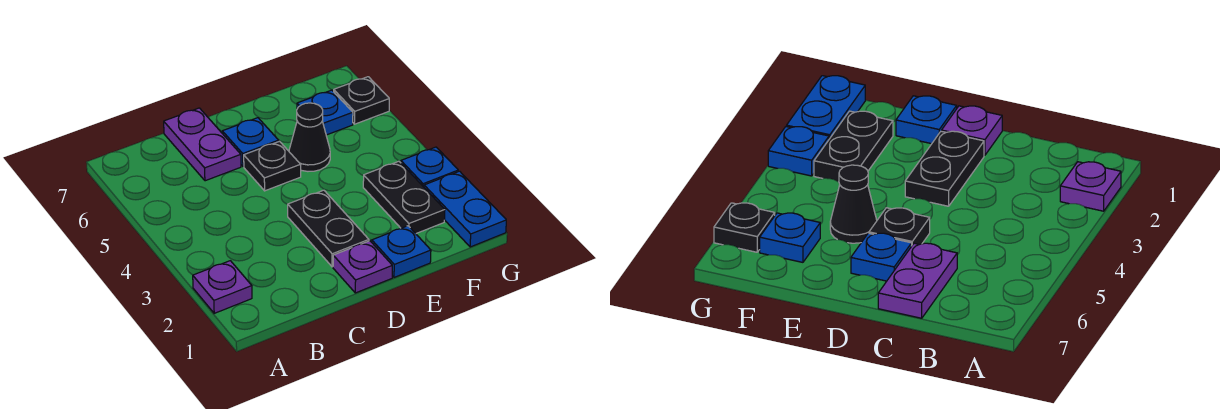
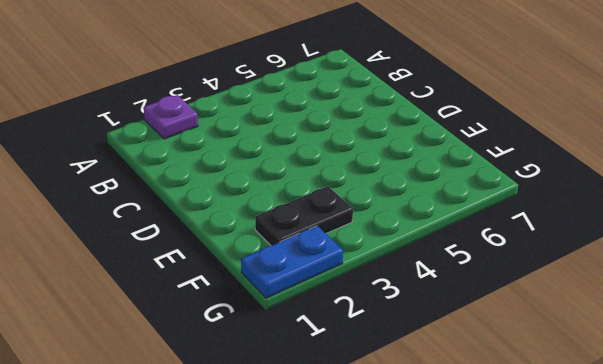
none -> purple plate C6:C7 level 1
none -> purple plate D1 level 1
none -> black plate D2:D3 level 1

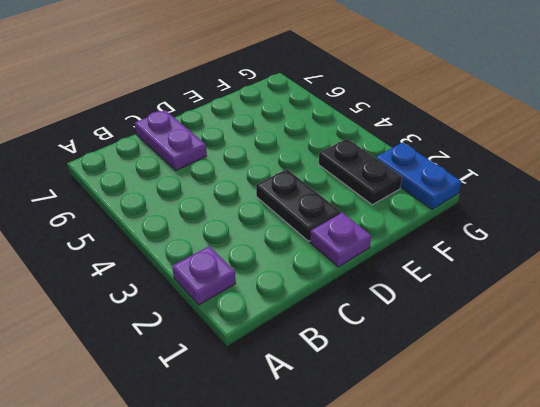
none -> black plate D5 level 1
none -> blue plate D6 level 1
none -> blue plate E1 level 1

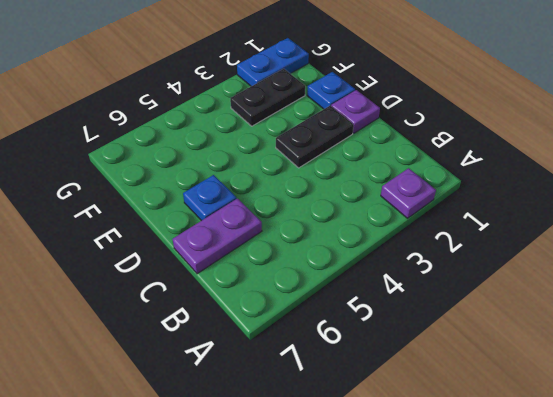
none -> black plate D5 level 1
none -> black cone E5 level 1
none -> blue plate F6 level 1

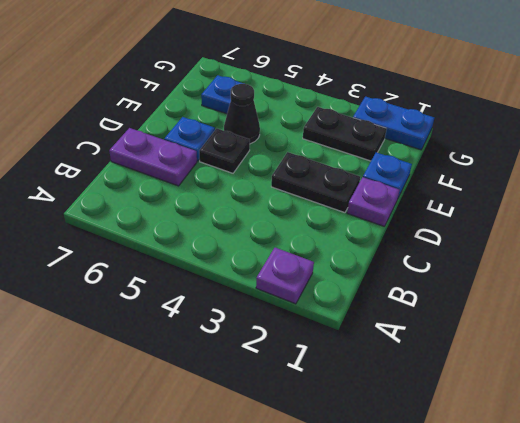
none -> blue plate G3 level 1
none -> black plate G6 level 1

